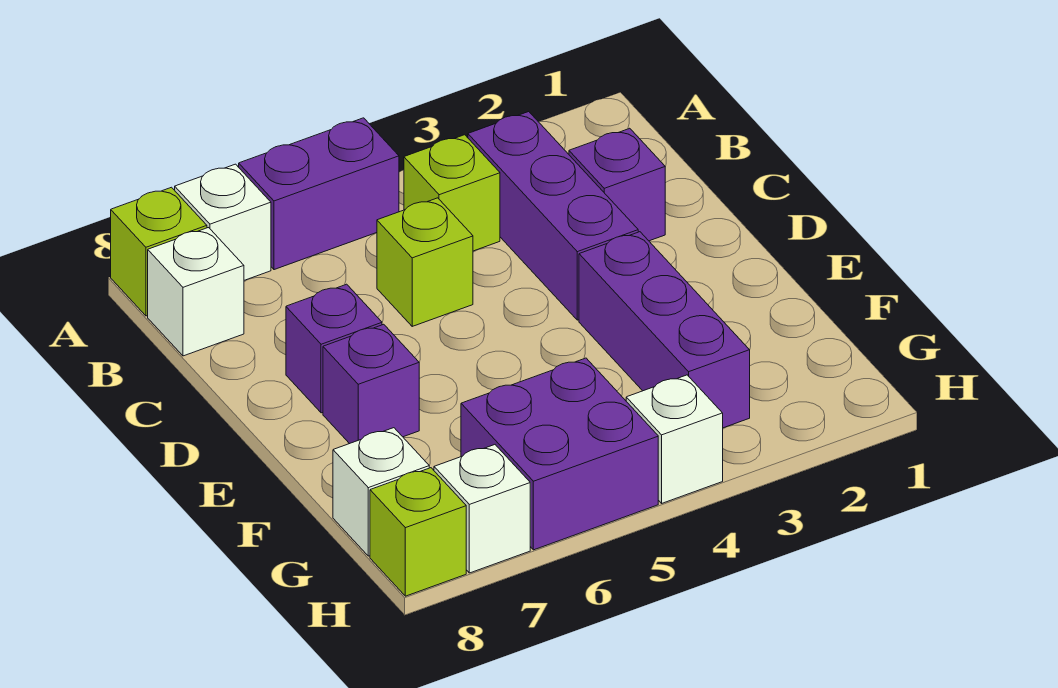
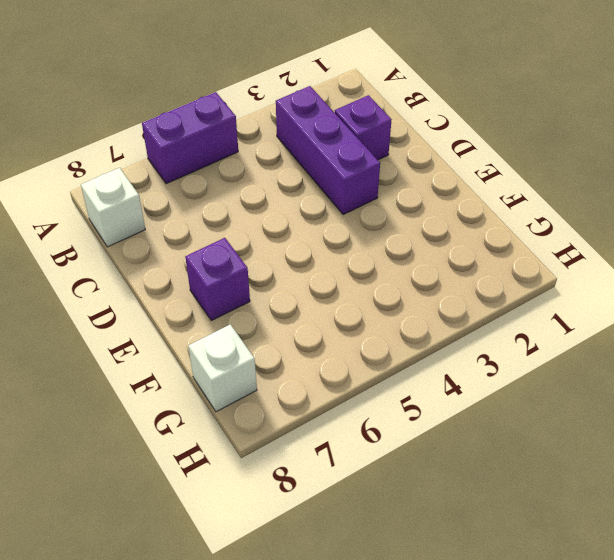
none -> white brick A7 level 1
none -> lime brick A8 level 1
none -> lime brick B4 level 1

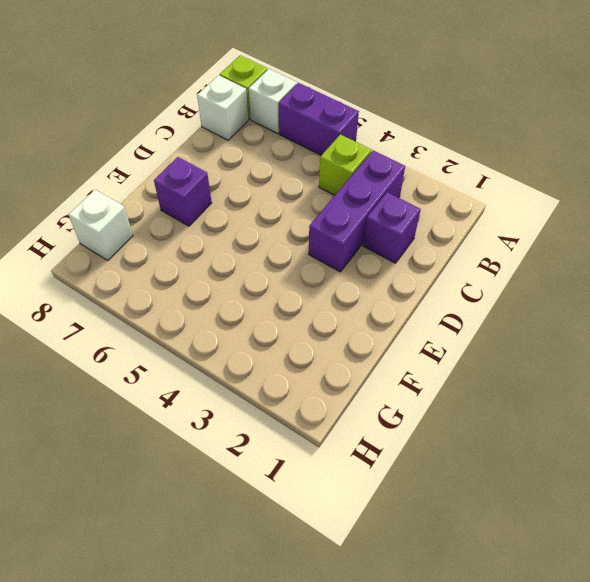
none -> lime brick C5 level 1
none -> purple brick D7 level 1
none -> purple brick E3:G3 level 1

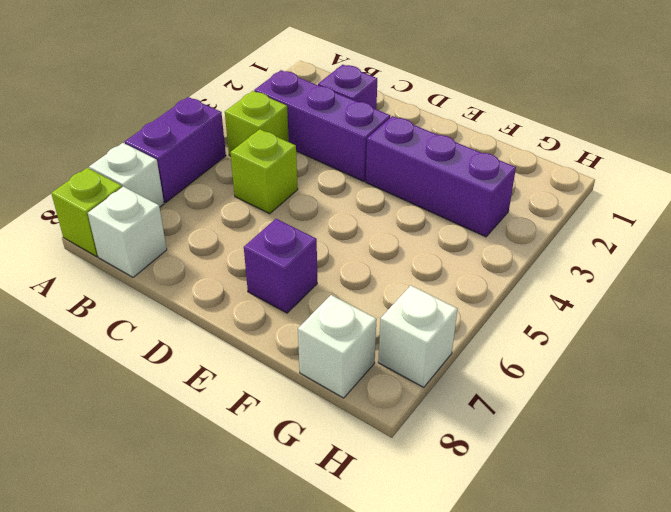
none -> purple brick D7 level 1
none -> purple brick G5:H6 level 1
none -> white brick H4 level 1

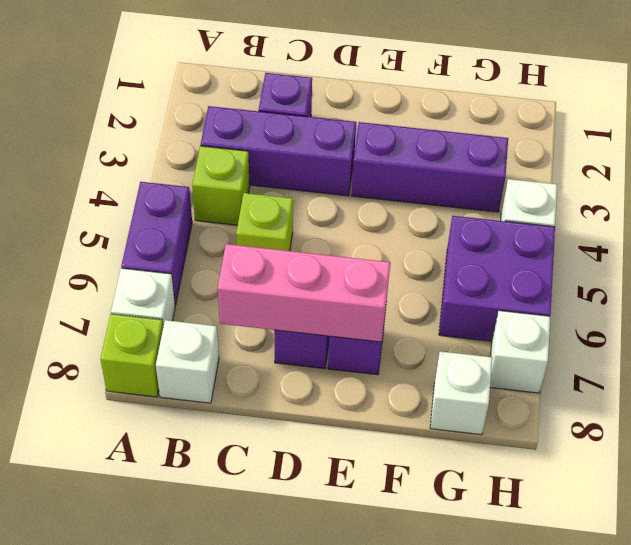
pink brick C7:E7 level 2 -> none
none -> lime brick H8 level 1

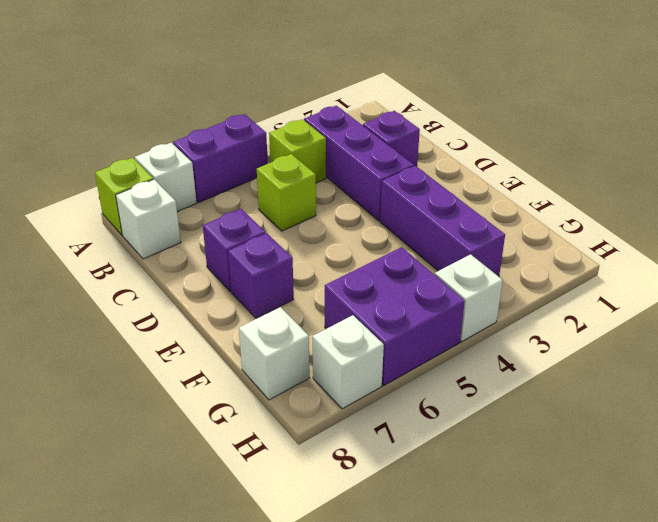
none -> lime brick H8 level 1

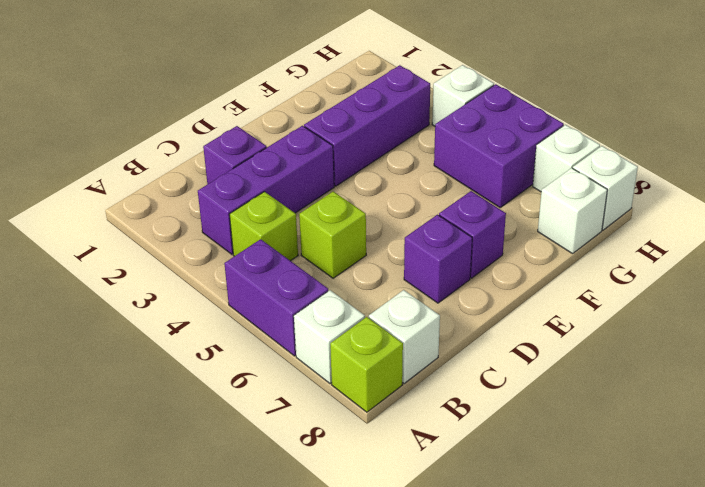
white brick H8 level 1 -> lime brick H8 level 1

